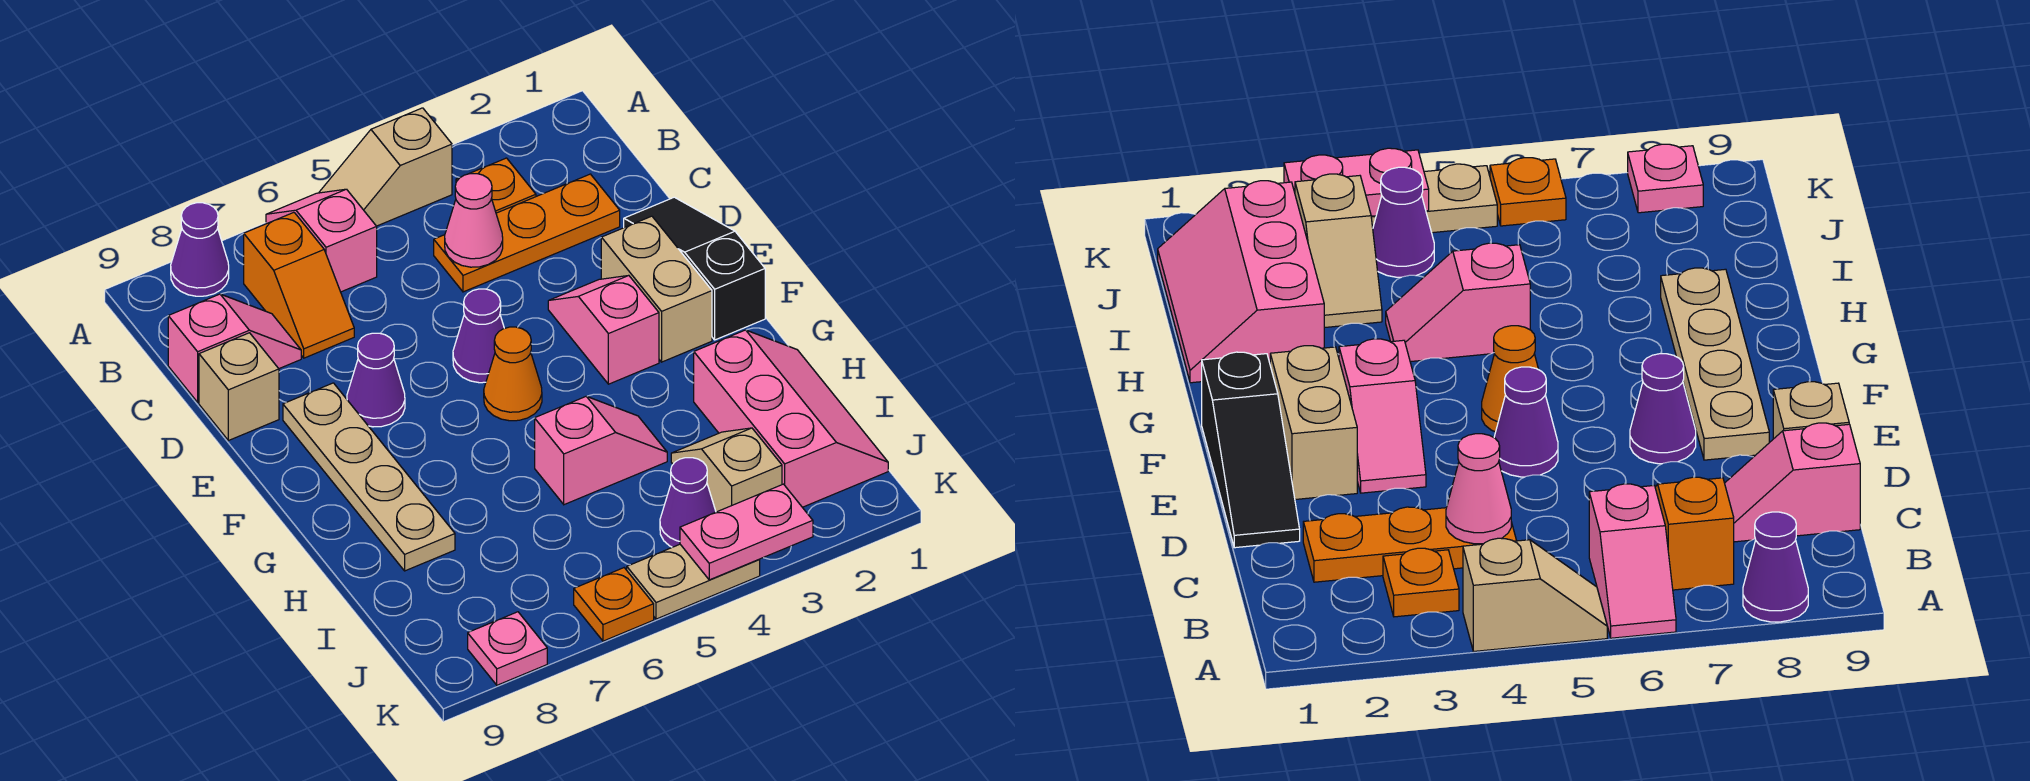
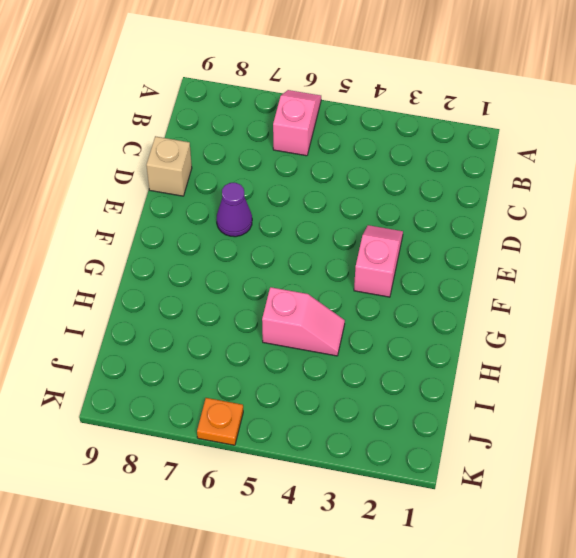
none -> tan slope A4:A5 level 1 top 4
none -> purple cone A8 level 1
none -> orange plate B3 level 1

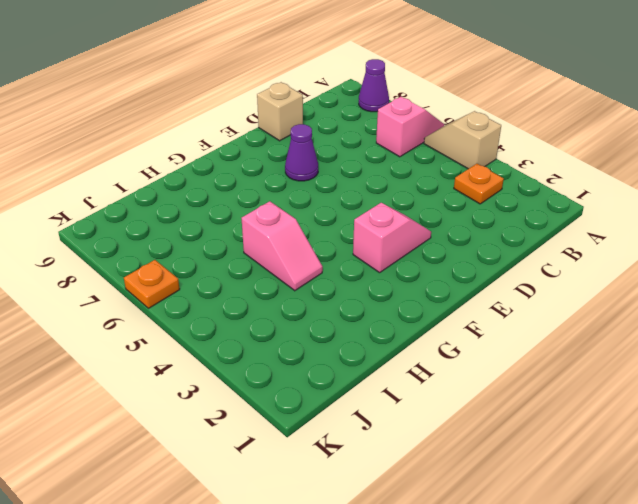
none -> orange slope B7:C7 level 1 top B
none -> orange plate C2:C4 level 1
none -> pink slope C8:C9 level 1 top 9

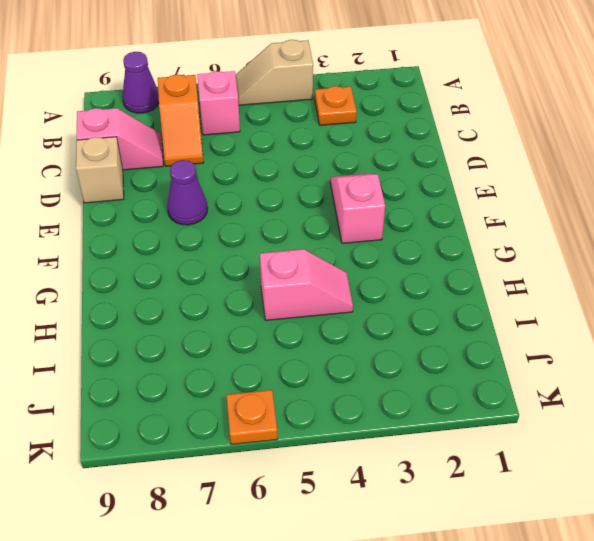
none -> orange plate C2:C4 level 1
none -> black slope D1:F1 level 1 top F
none -> tan brick E2:F2 level 1

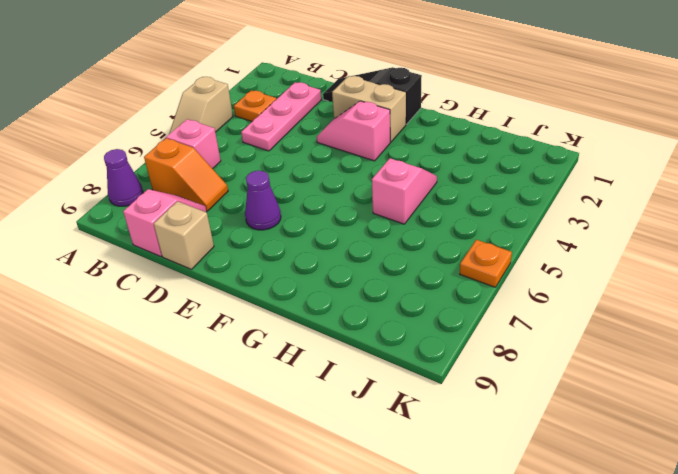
pink plate C2:C4 level 1 -> orange plate C2:C4 level 1
none -> purple cone E5 level 1
none -> tan plate E8:H8 level 1
none -> orange cone F5 level 1

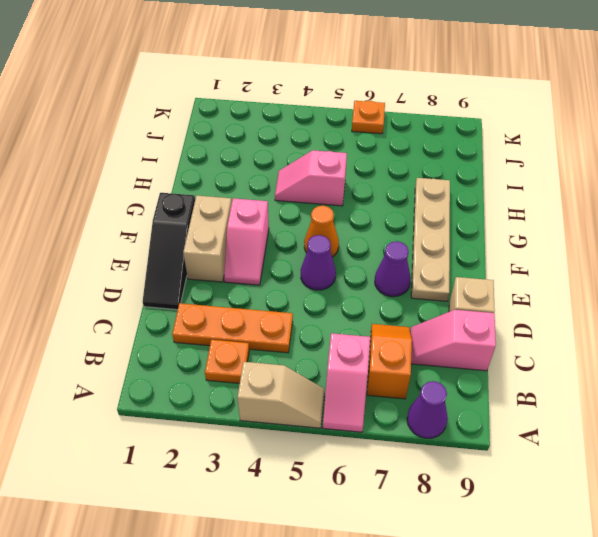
none -> pink slope H1:J2 level 1 top 2
none -> tan slope I3:J3 level 1 top J
none -> purple cone J4 level 1

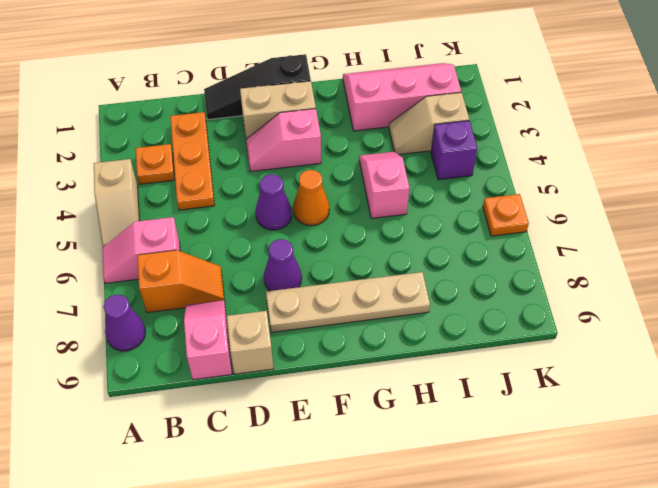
purple brick J4 level 1 -> purple cone J4 level 1
none -> tan plate K4:K5 level 1
none -> pink plate K8 level 1
none -> pink cone C4 level 2

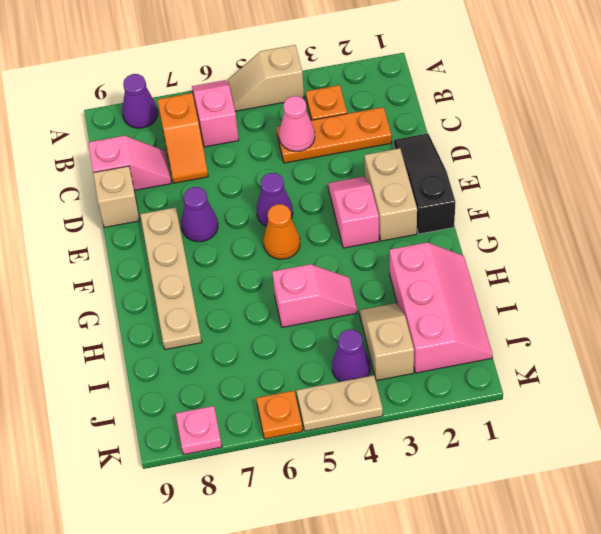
none -> pink plate K3:K4 level 2

